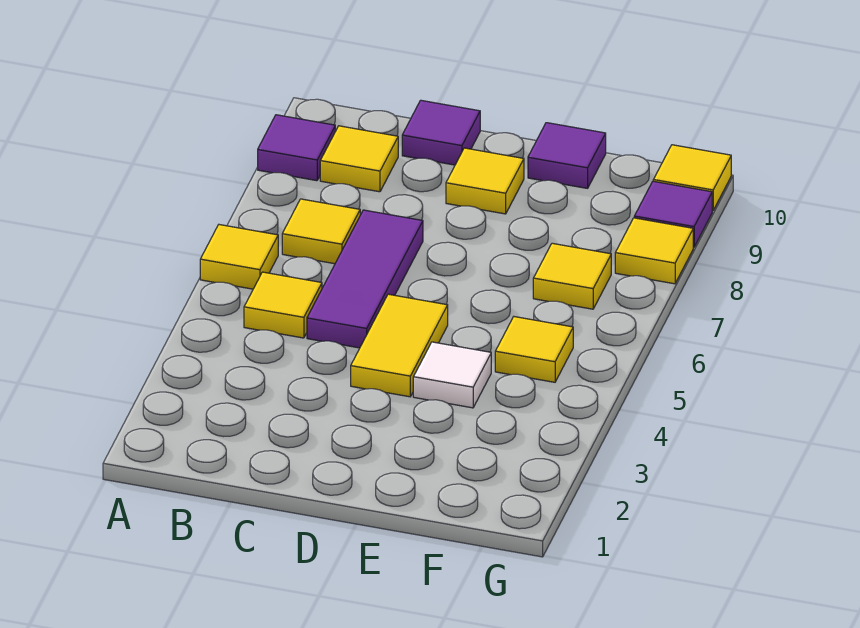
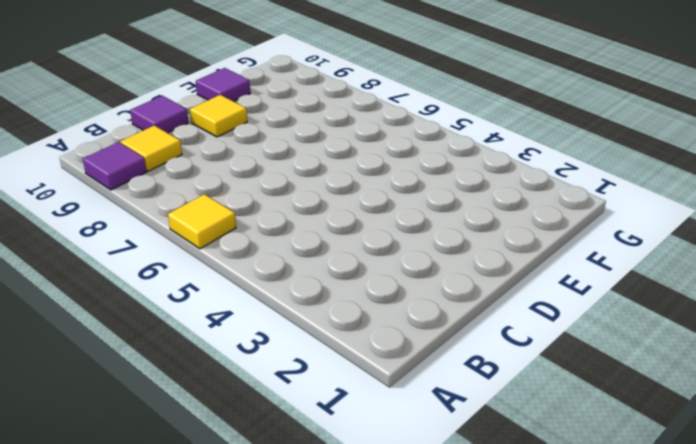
none -> yellow tile B5 level 1
none -> yellow tile B7 level 1
none -> purple tile C5:C7 level 1

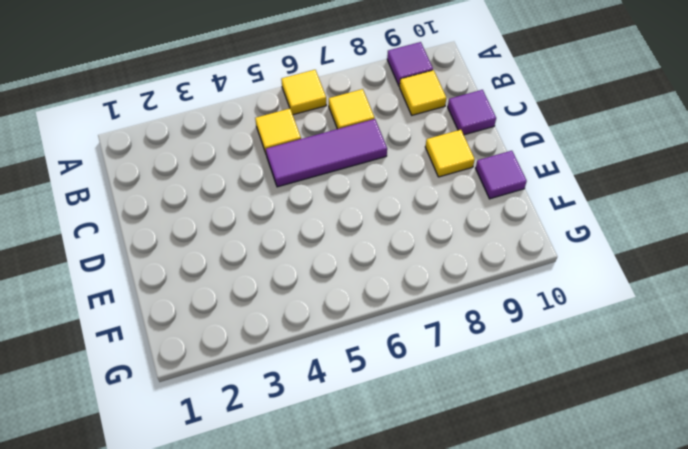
none -> yellow tile D4:D5 level 1
none -> white tile E4 level 1
none -> yellow tile F5 level 1

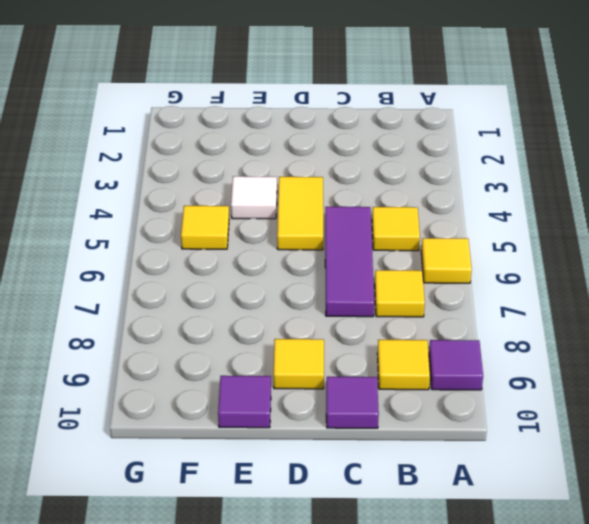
none -> yellow tile F7 level 1
none -> yellow tile G8 level 1
none -> purple tile G9 level 1

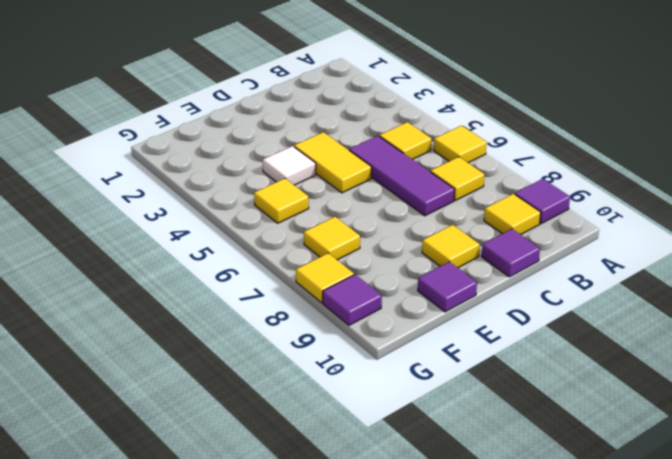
none -> yellow tile G10 level 1

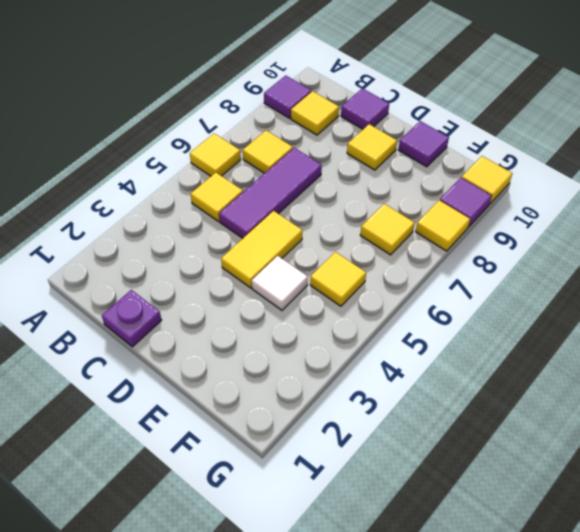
purple plate C1 level 1 -> none

